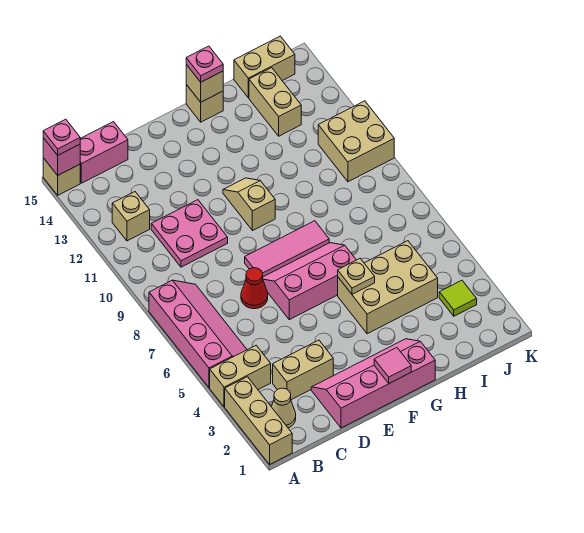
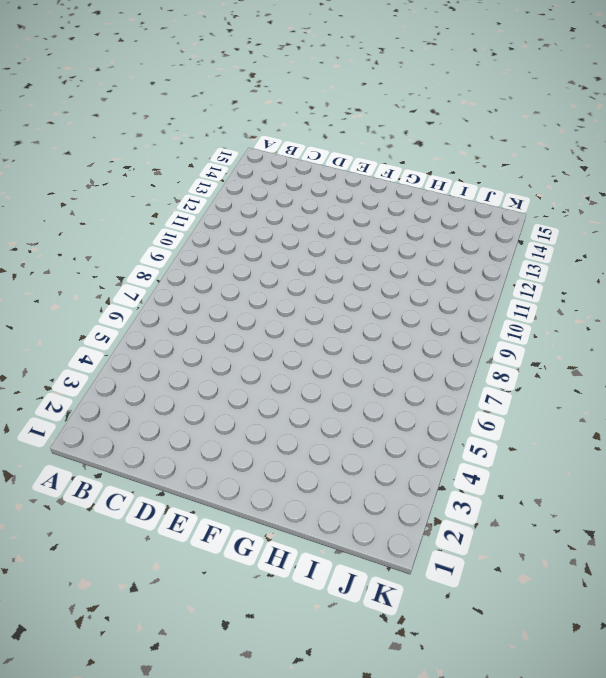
none -> tan brick A1:A3 level 1
none -> tan brick A4:B4 level 1
none -> pink slope A5:B8 level 1 top A

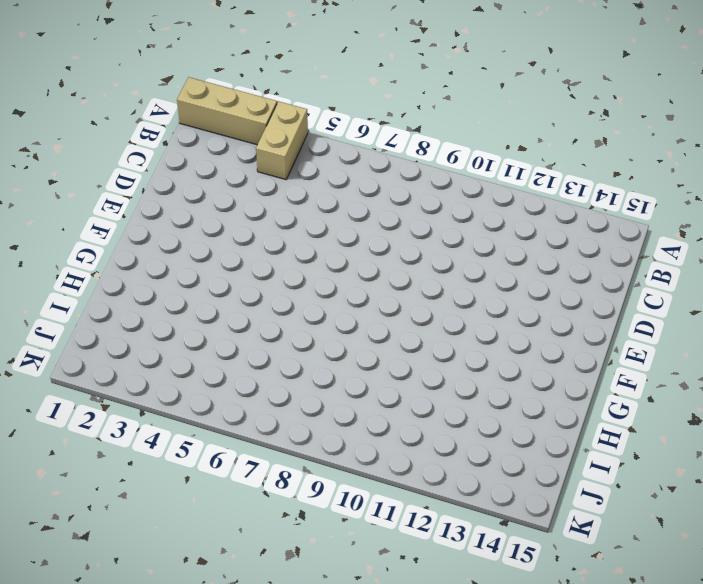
none -> pink slope A5:B8 level 1 top A
none -> tan brick A15 level 1
none -> tan cone B2 level 1

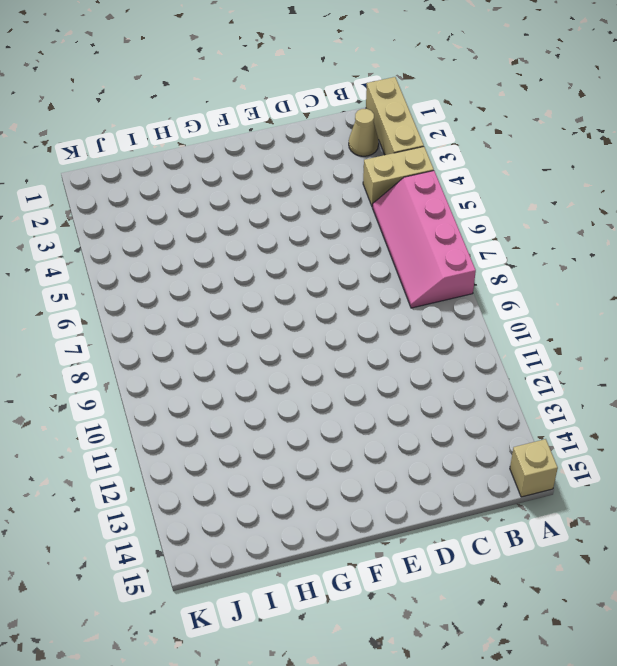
none -> tan brick B12 level 1
none -> pink brick B15:C15 level 1
none -> tan brick C3:D3 level 1

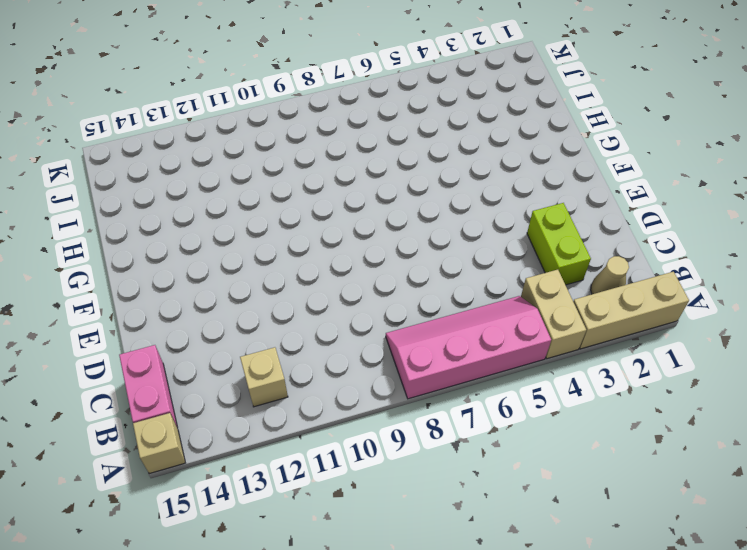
lime brick C3:D3 level 1 -> tan brick C3:D3 level 1
none -> pink plate C10:D11 level 1
none -> pink slope D1:G2 level 1 top 1
none -> red cone D7 level 1

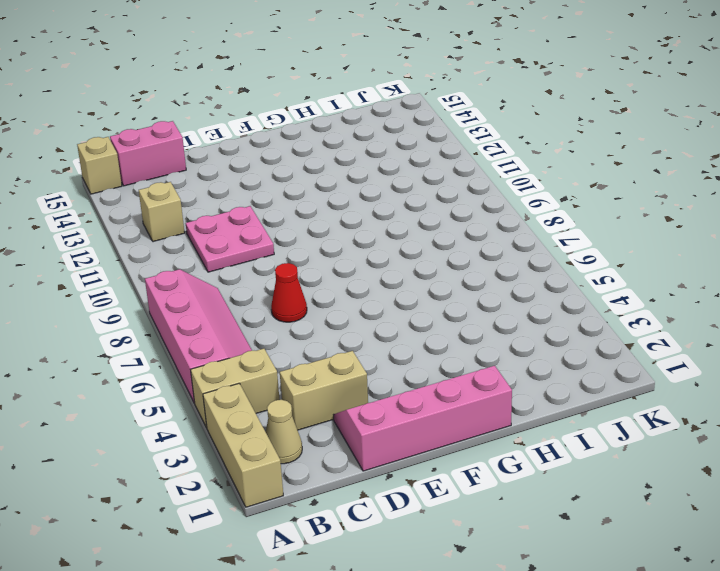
none -> pink slope E6:G7 level 1 top 6
none -> pink tile E8:G8 level 1
none -> tan slope F10:F11 level 1 top 10

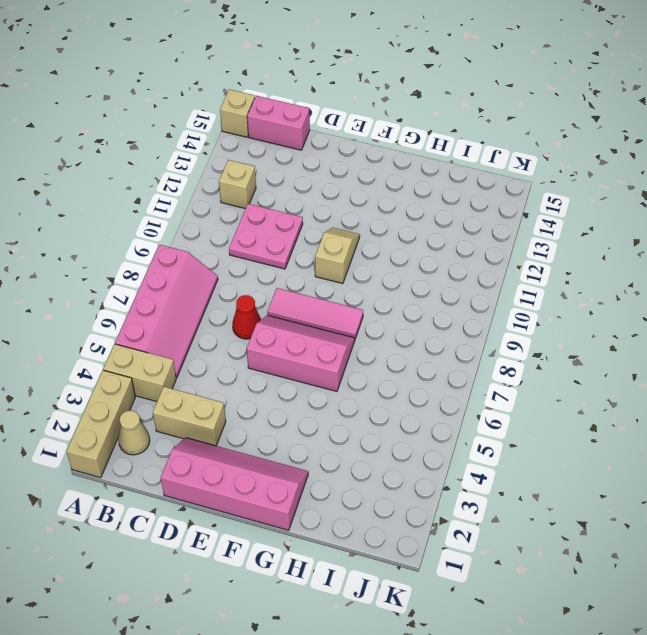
none -> tan brick G4:I5 level 1
none -> tan brick G15 level 1
none -> tan brick I13:I14 level 1

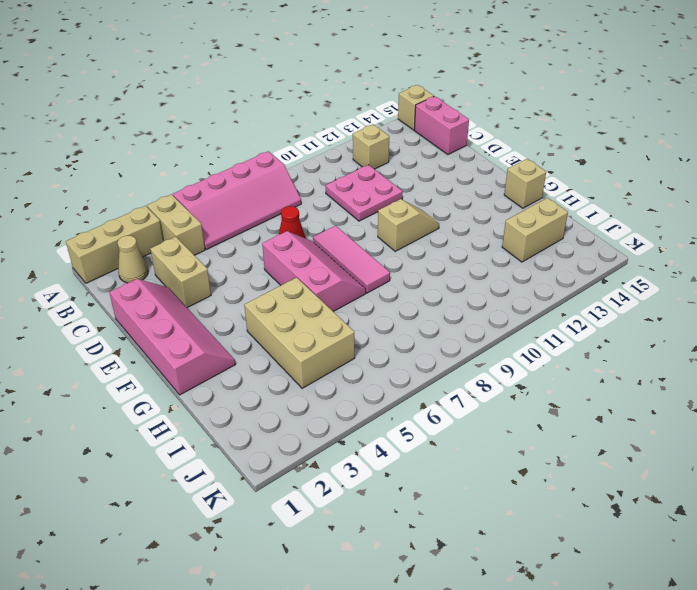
none -> tan brick I15:J15 level 1
none -> lime tile J3 level 1
none -> tan brick J10:K11 level 1

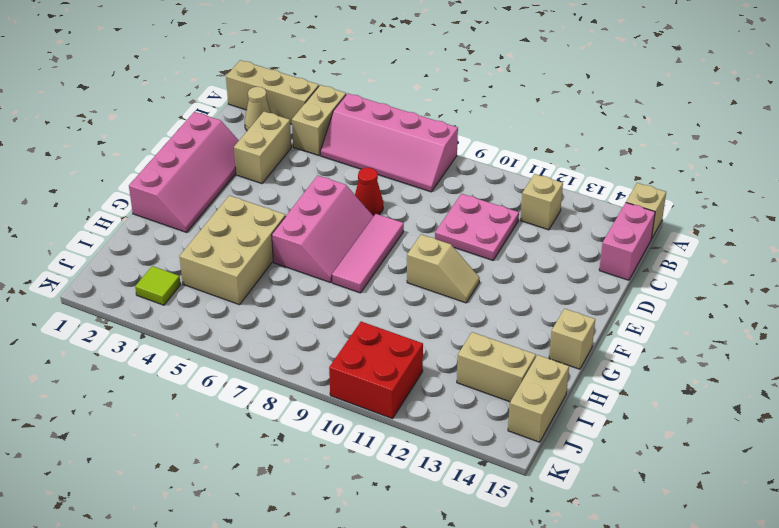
red brick J10:K11 level 1 -> tan brick J10:K11 level 1
none -> pink brick A15 level 2
none -> pink tile F1 level 2
none -> tan plate G5 level 2

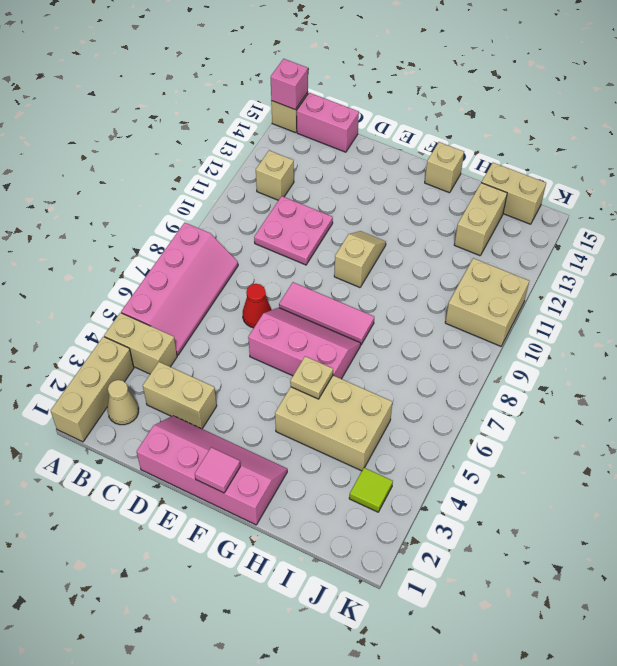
none -> tan brick G15 level 2
none -> pink plate A15 level 3
none -> pink plate G15 level 3

